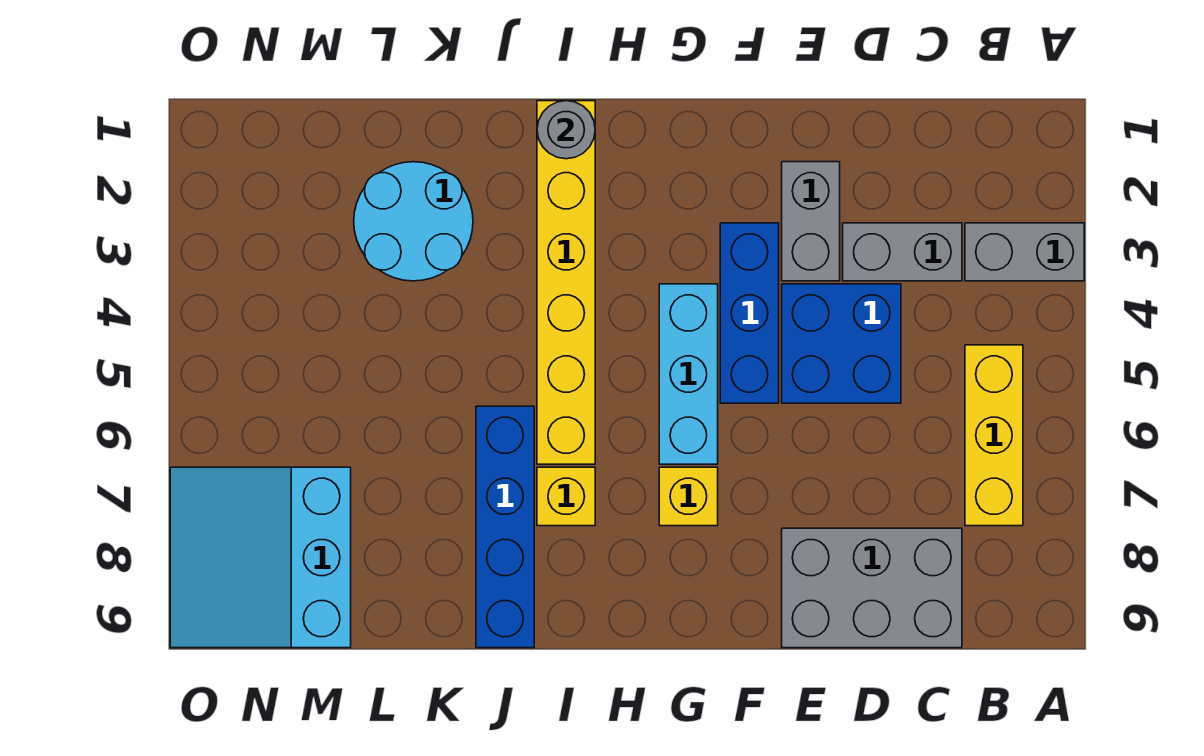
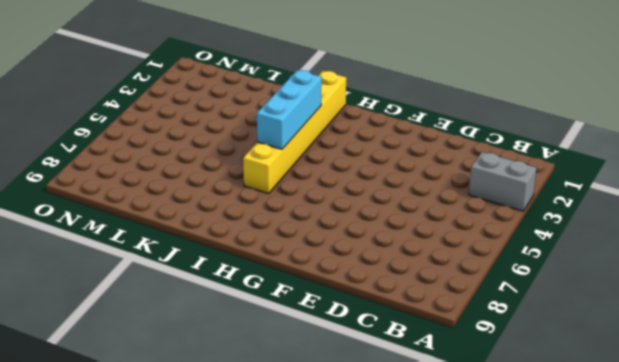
cyan brick I3:I5 level 2 -> cyan brick G4:G6 level 1
none -> yellow brick B5:B7 level 1
none -> grey brick C3:D3 level 1
none -> grey brick C8:E9 level 1

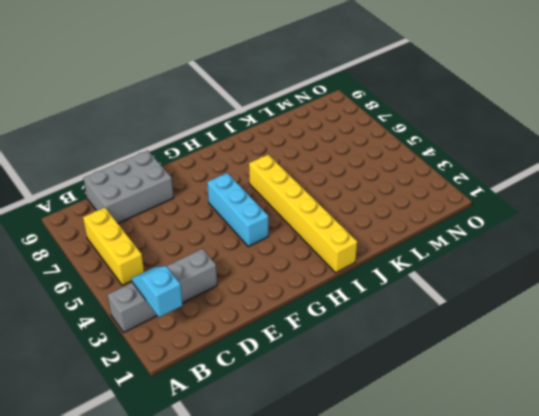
cyan slope B2:B3 level 2 top 2 -> none
none -> blue brick D4:E5 level 1
none -> grey brick E2:E3 level 1
none -> blue brick F3:F5 level 1

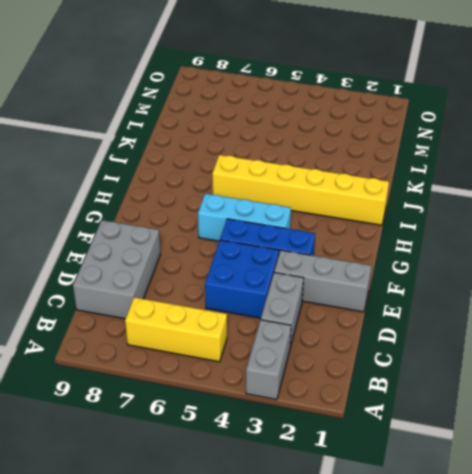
grey brick E1:E3 level 1 -> grey brick E2:E3 level 1
none -> yellow brick G7 level 1
none -> yellow brick I7 level 1
none -> blue brick J6:J9 level 1

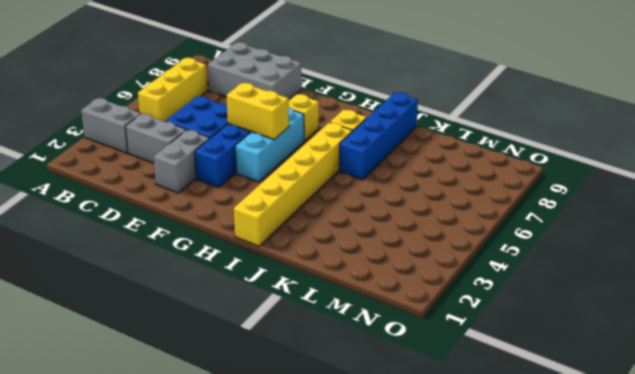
yellow brick F5:G5 level 2 -> none
none -> cyan round brick K2:L3 level 1
none -> cyan slope M7:O9 level 1 top M
none -> grey round brick I1 level 2

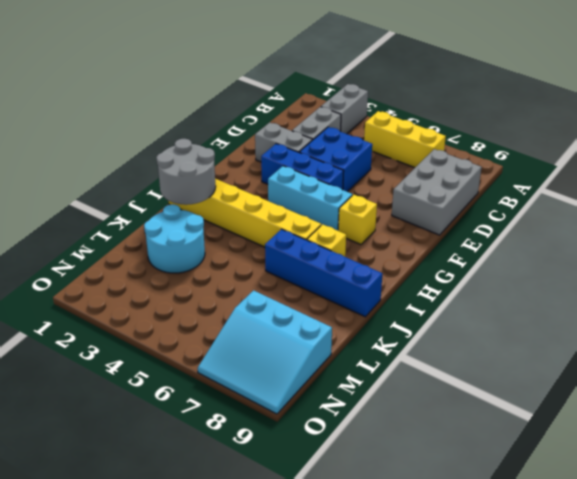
grey round brick I1:J2 level 2 -> grey round brick I1 level 2

